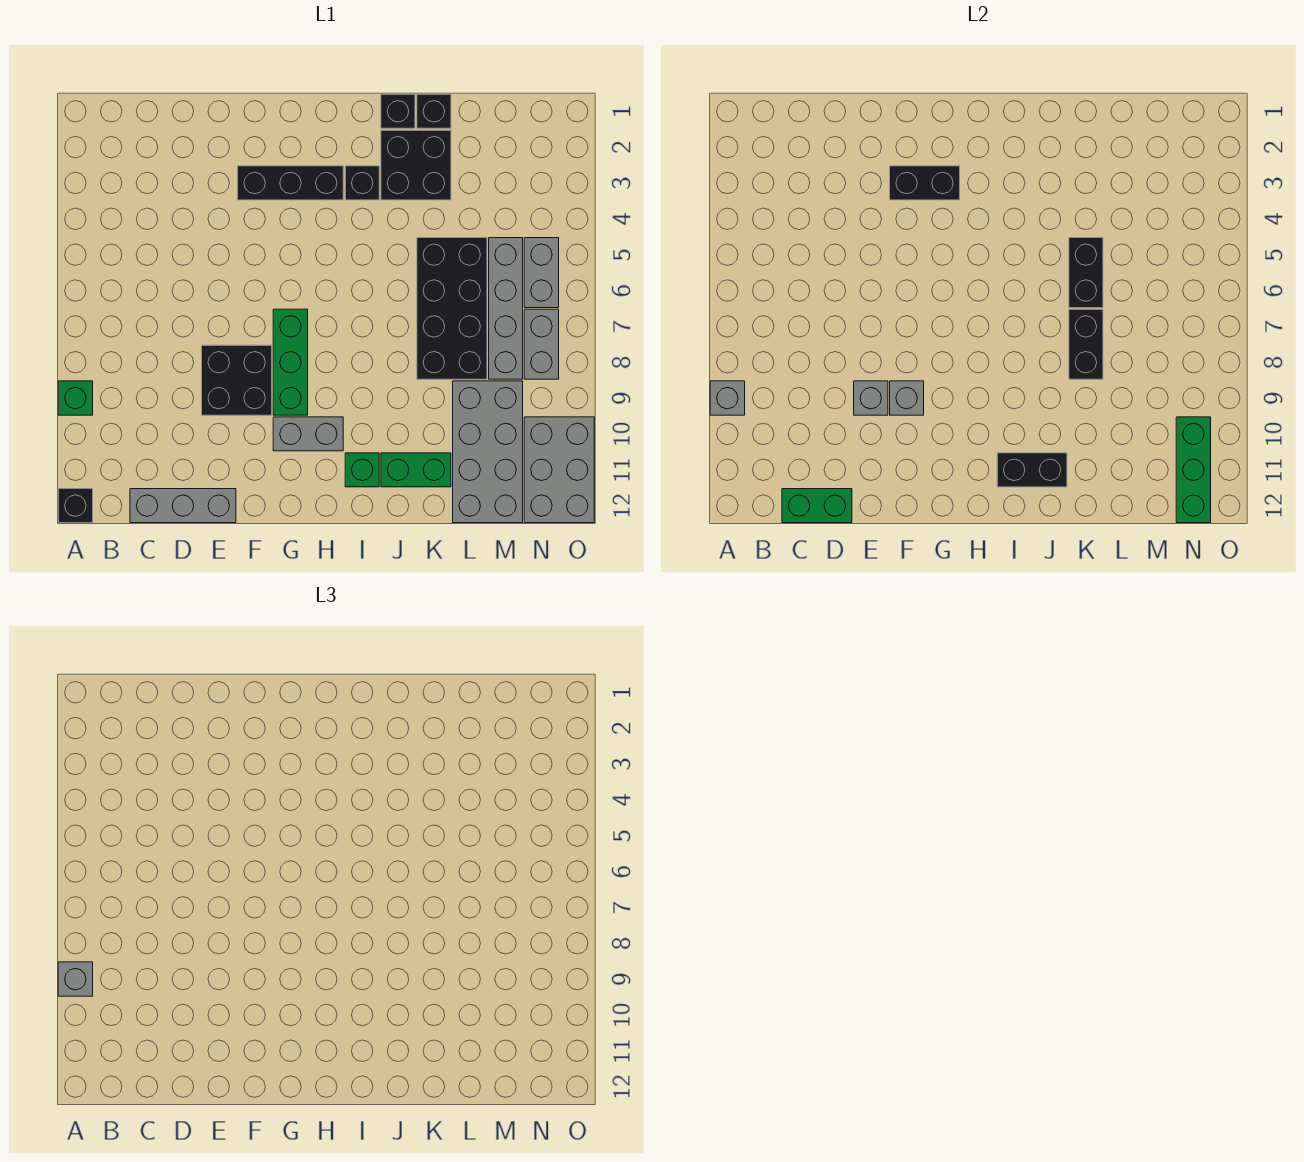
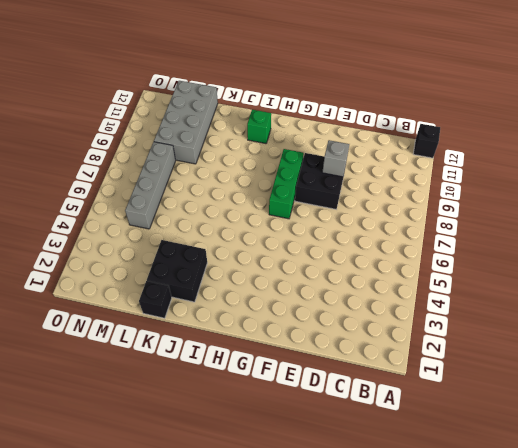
none -> green brick A9 level 1
none -> grey brick C12:E12 level 1
none -> black brick F3:H3 level 1

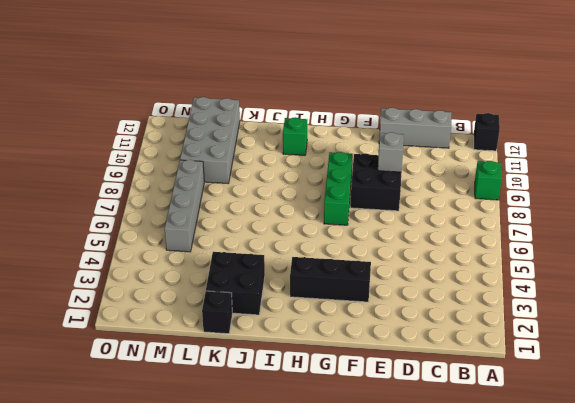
none -> grey brick G10:H10 level 1
none -> black brick I3 level 1
none -> black brick J1 level 1

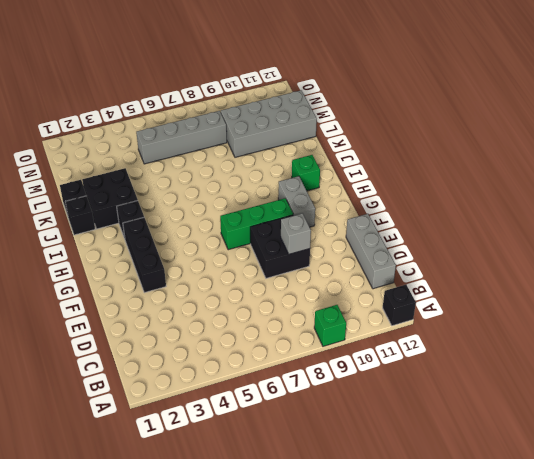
none -> green brick J11:K11 level 1
none -> black brick K5:L8 level 1
none -> grey brick N5:N6 level 1

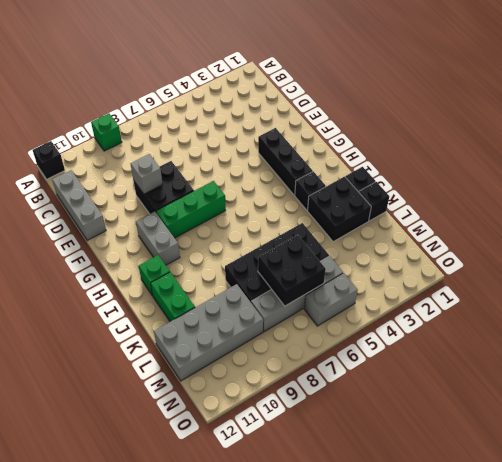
black brick L6:M7 level 2 -> none
none -> grey brick N7:N8 level 1
none -> grey brick N10:O12 level 1
none -> grey brick A9 level 2

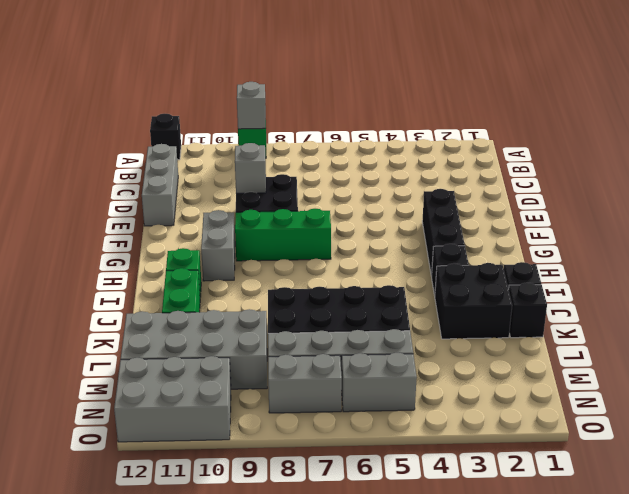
none -> green brick C12:D12 level 2
none -> black brick F3:G3 level 2
none -> grey brick F9 level 2

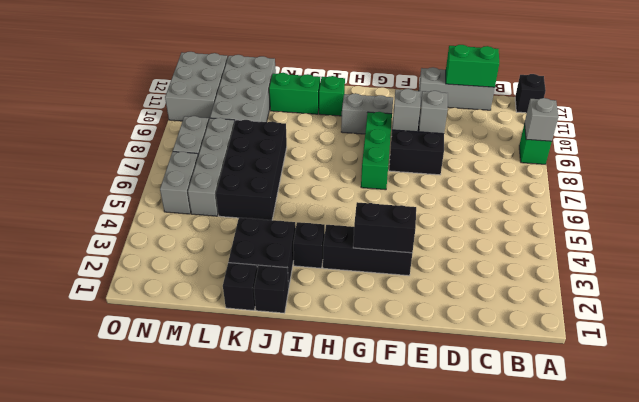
none -> black brick I11:J11 level 2
none -> black brick K5:K6 level 2
none -> black brick K7:K8 level 2

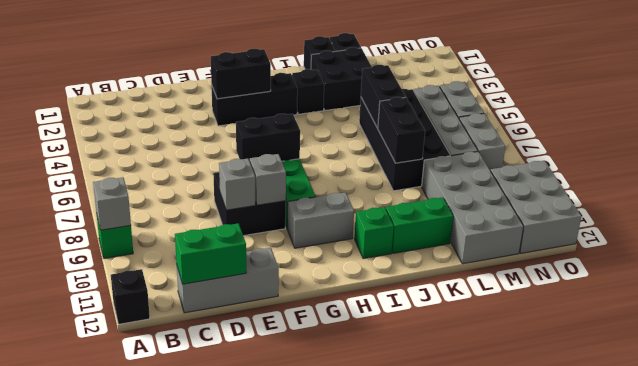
black brick F7:G7 level 2 -> black brick I11:J11 level 2
none -> green brick N10:N12 level 2
none -> grey brick A9 level 3

